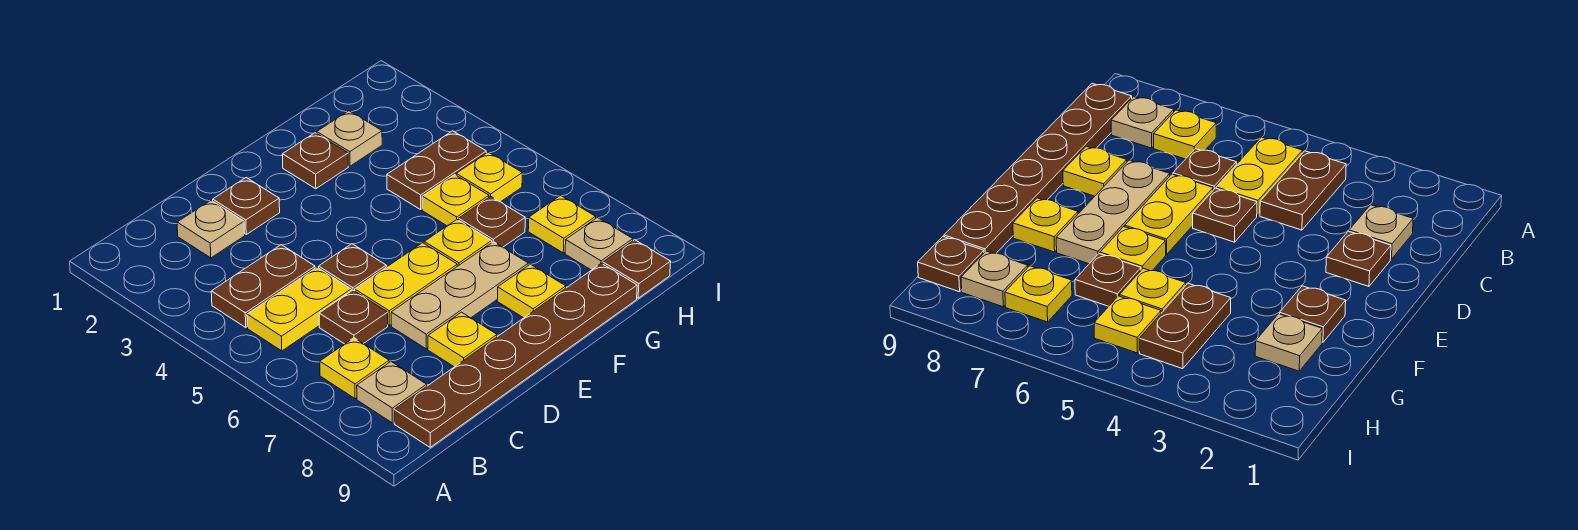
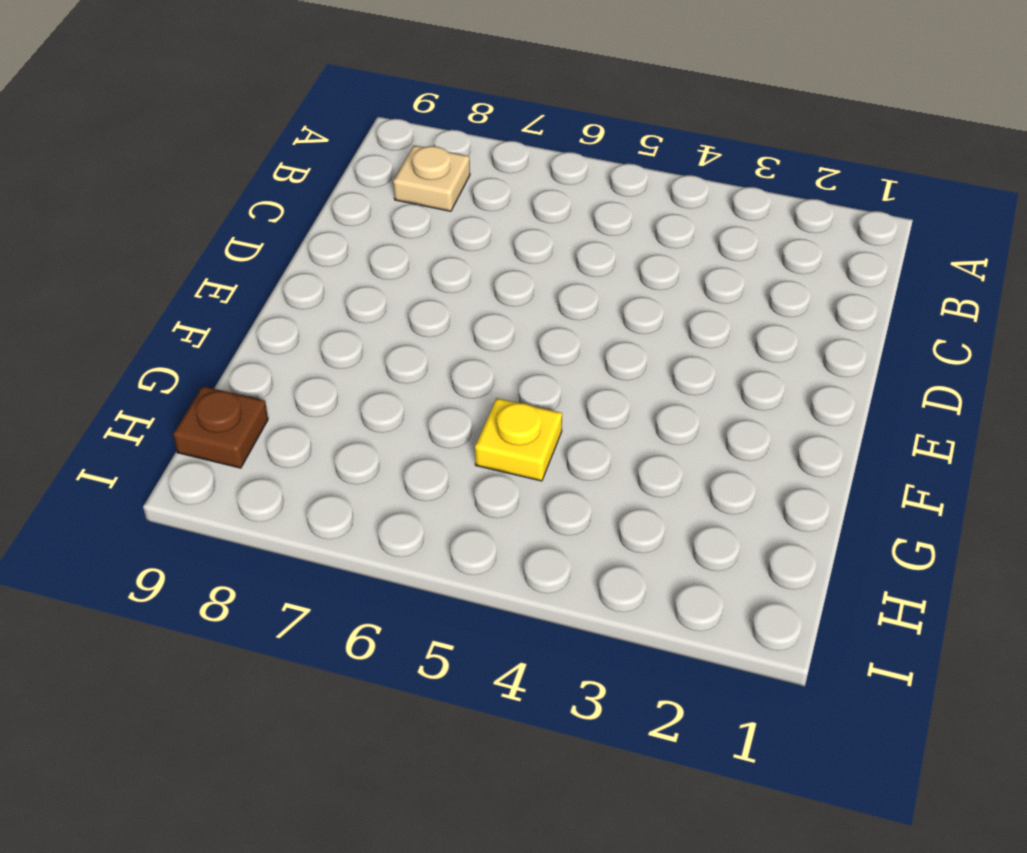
none -> brown plate B4:C4 level 1
none -> yellow plate B5:C5 level 1
none -> yellow plate B7 level 1

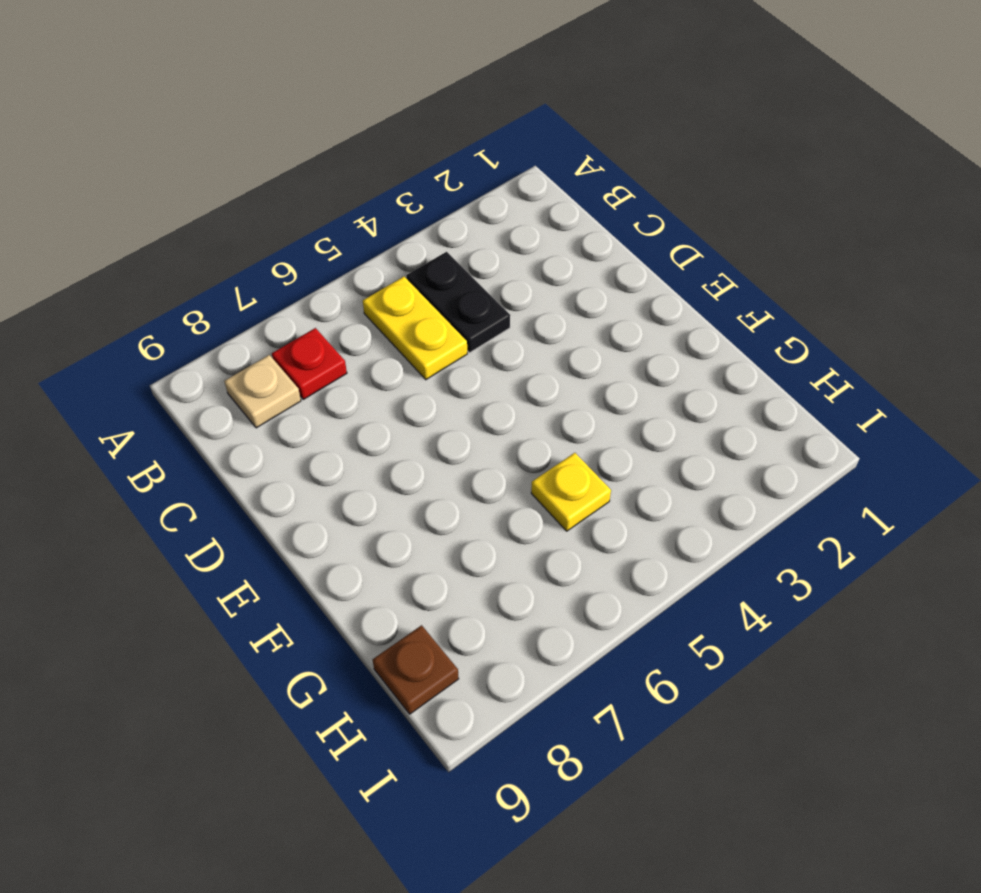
black plate B4:C4 level 1 -> brown plate B4:C4 level 1
red plate B7 level 1 -> yellow plate B7 level 1
none -> brown plate B9:G9 level 1
none -> tan plate C2 level 1
none -> brown plate C6 level 1

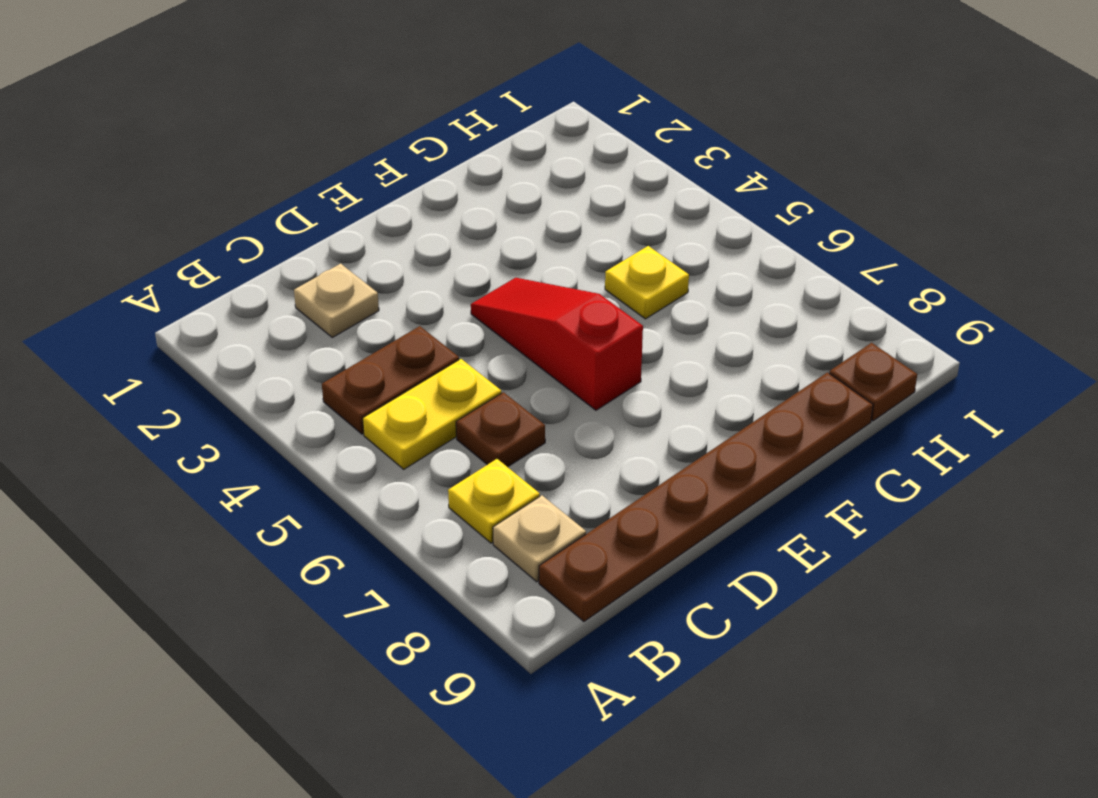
red slope E4:E6 level 1 top 6 -> yellow plate D6:E6 level 1
none -> brown plate D2 level 1
none -> brown plate D5 level 1
none -> tan plate D7:F7 level 1

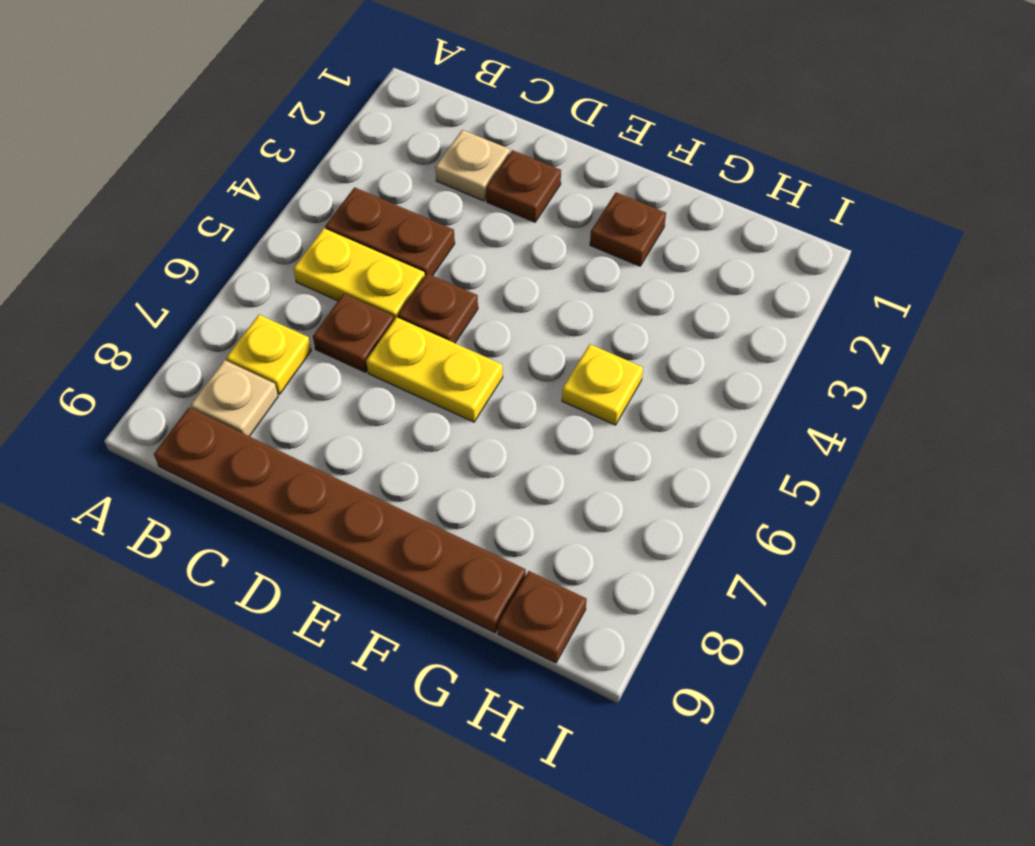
none -> tan plate D7:F7 level 1
none -> yellow plate D8 level 1
none -> yellow plate F6 level 1

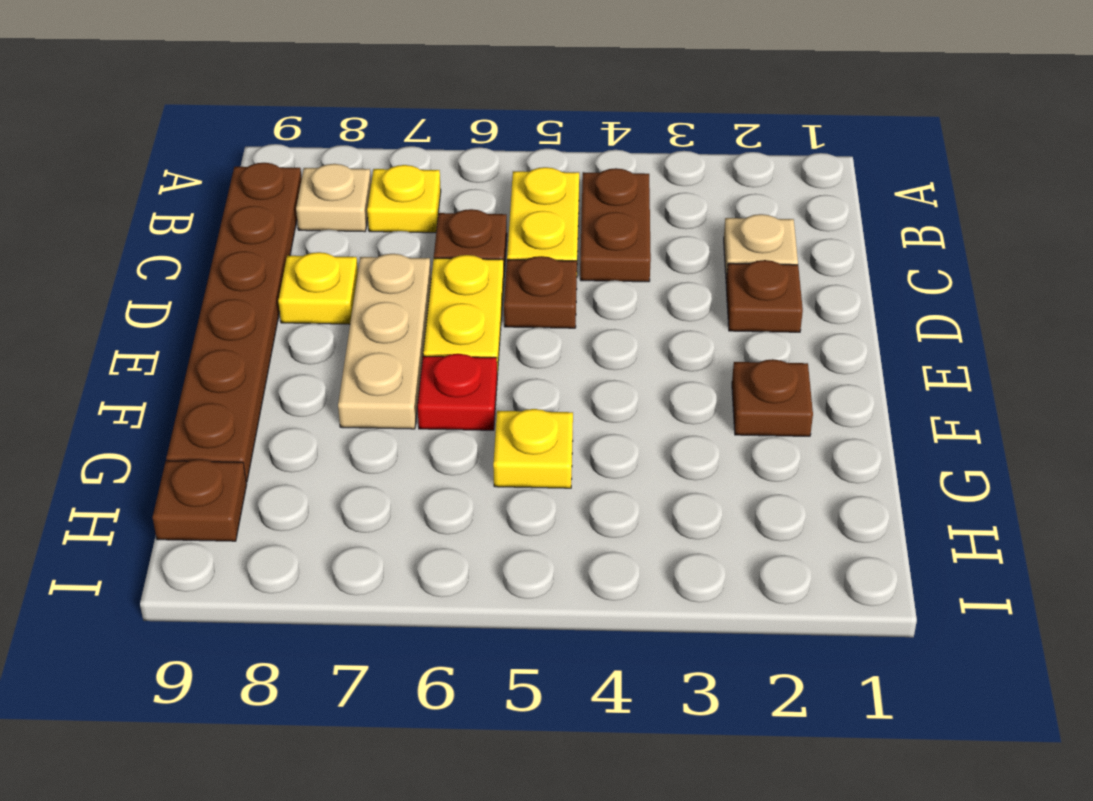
red plate F6 level 1 -> yellow plate F6 level 1
none -> yellow plate F8 level 1
none -> tan plate G2 level 1
none -> brown plate G4:H4 level 1

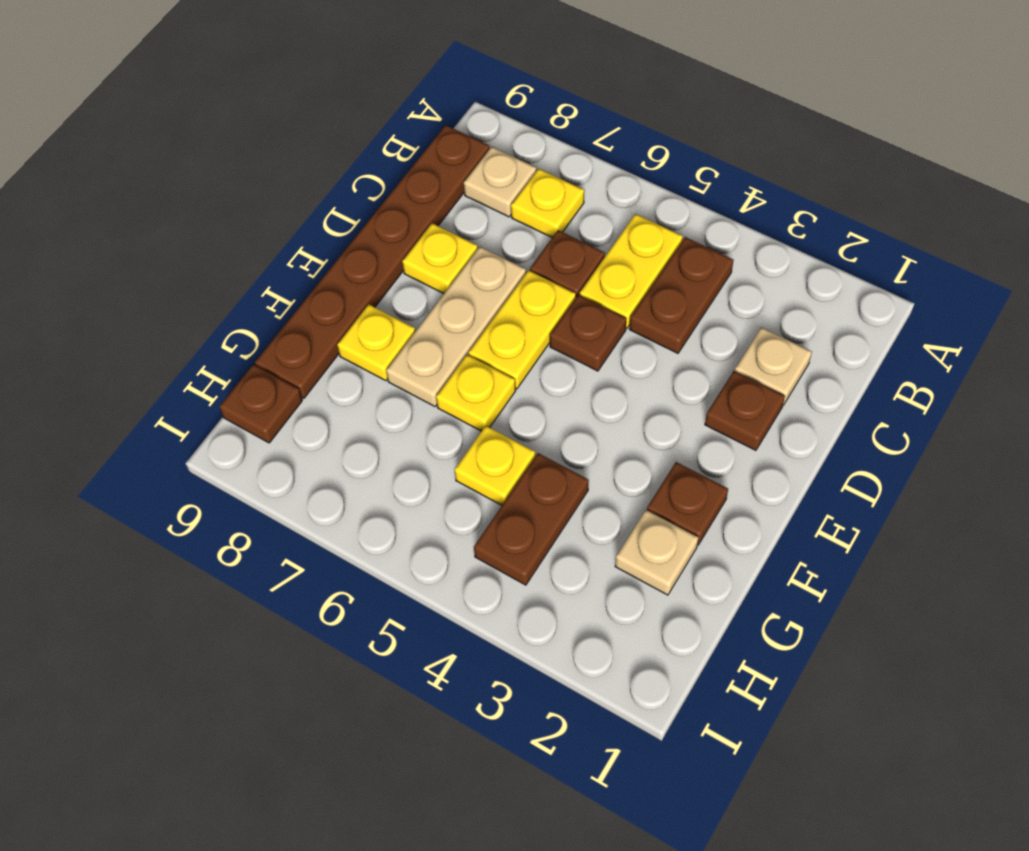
none -> brown plate G6 level 1
none -> yellow plate H5 level 1
none -> yellow plate H7 level 1

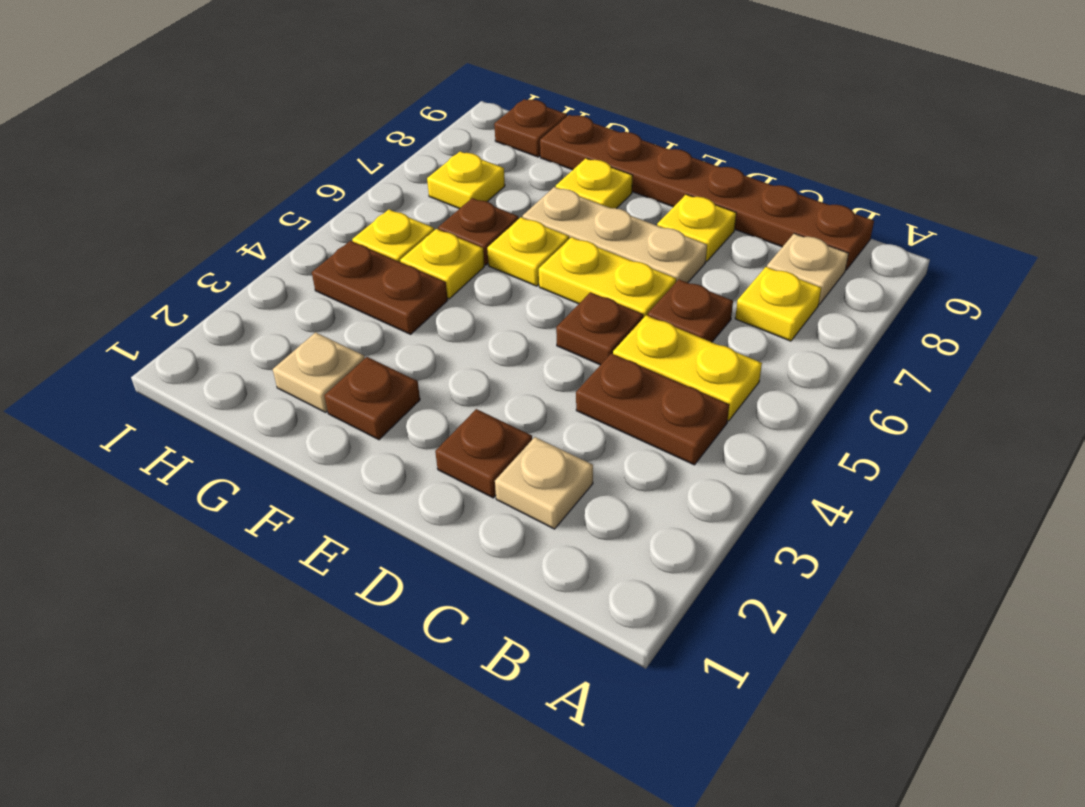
none -> tan plate H8 level 1

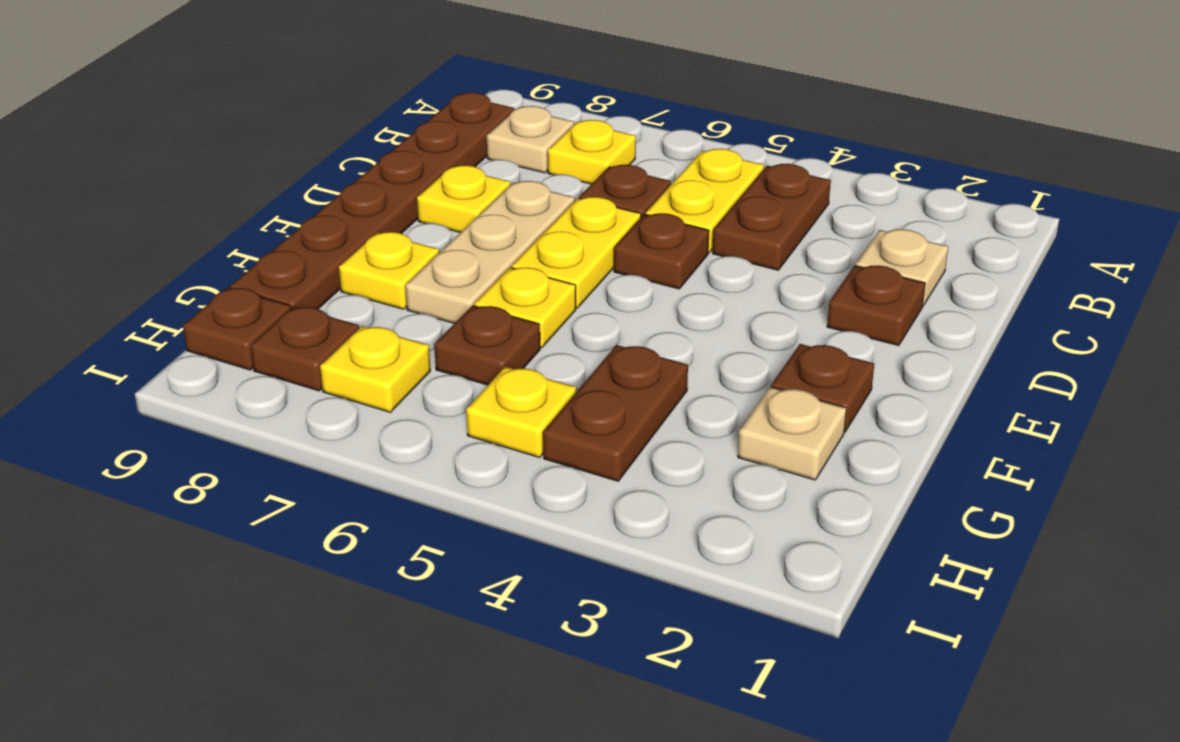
brown plate H8 level 1 -> tan plate H8 level 1
none -> yellow plate G5 level 1

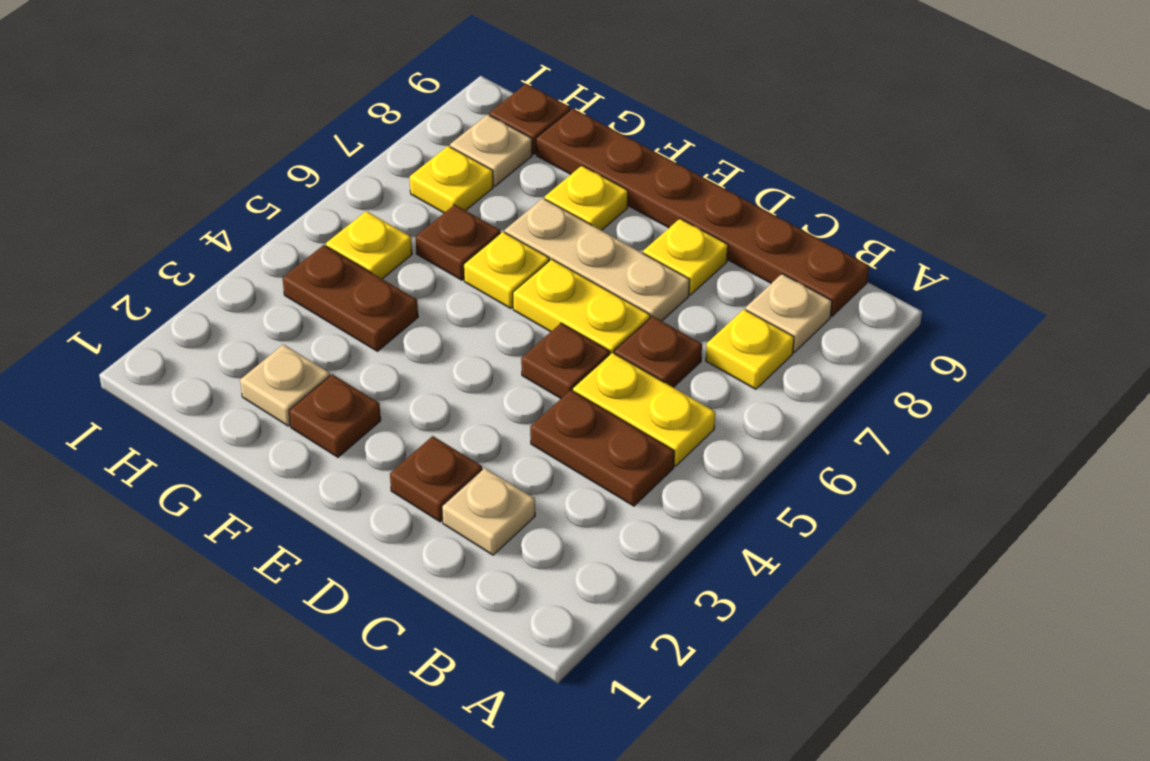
none -> yellow plate G5 level 1

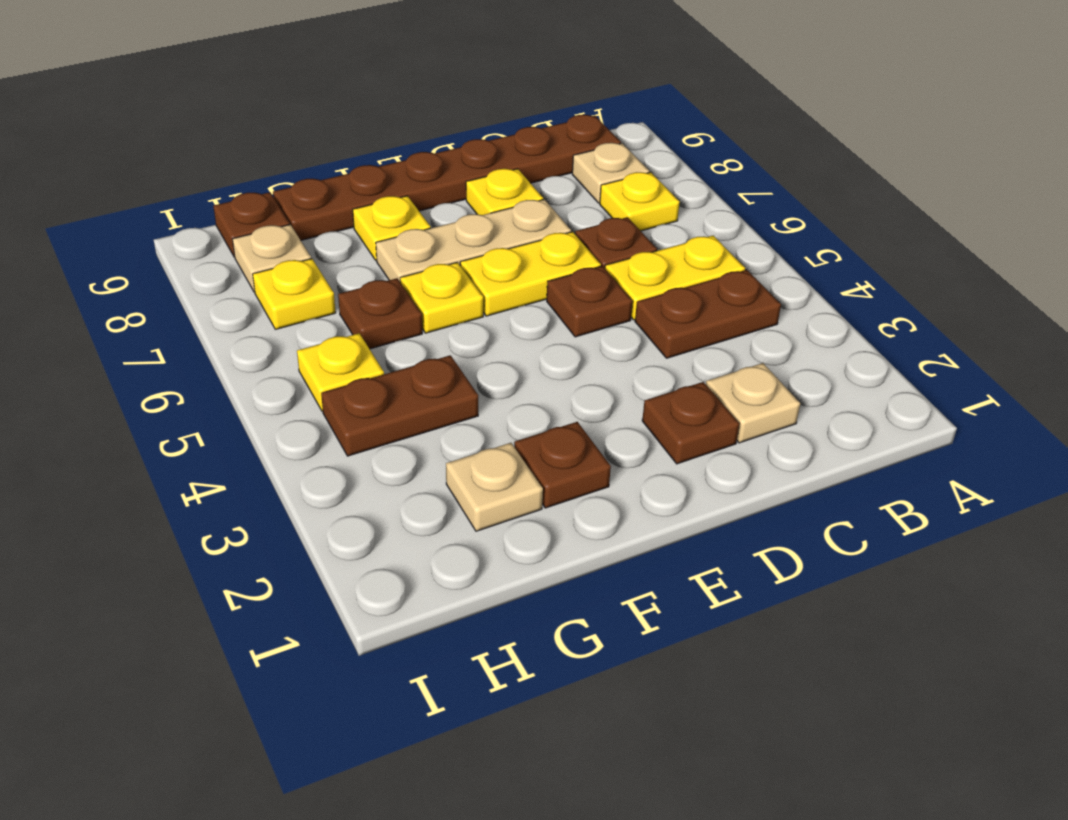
none -> yellow plate G5 level 1

